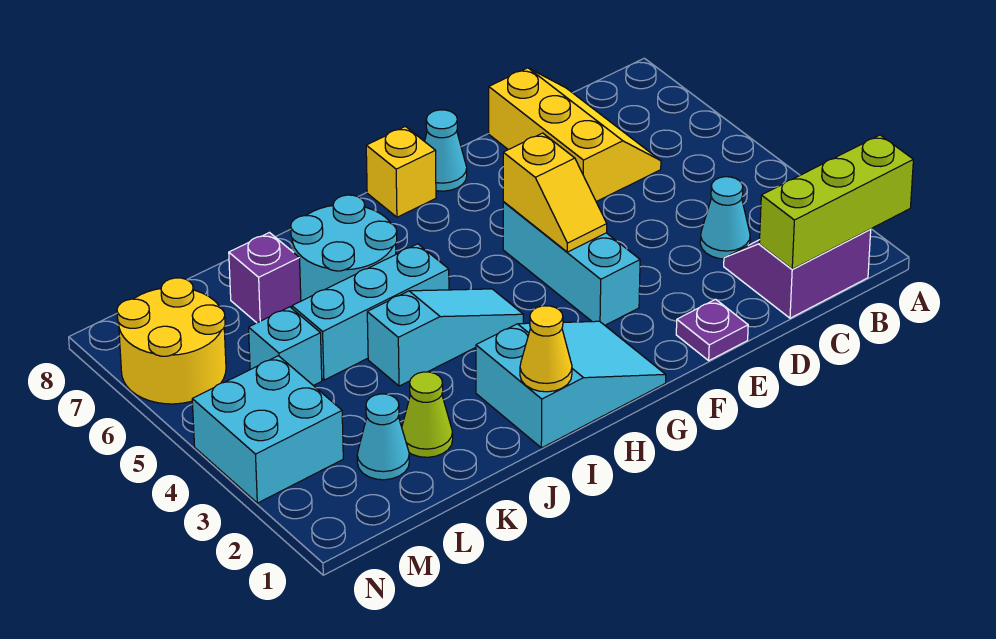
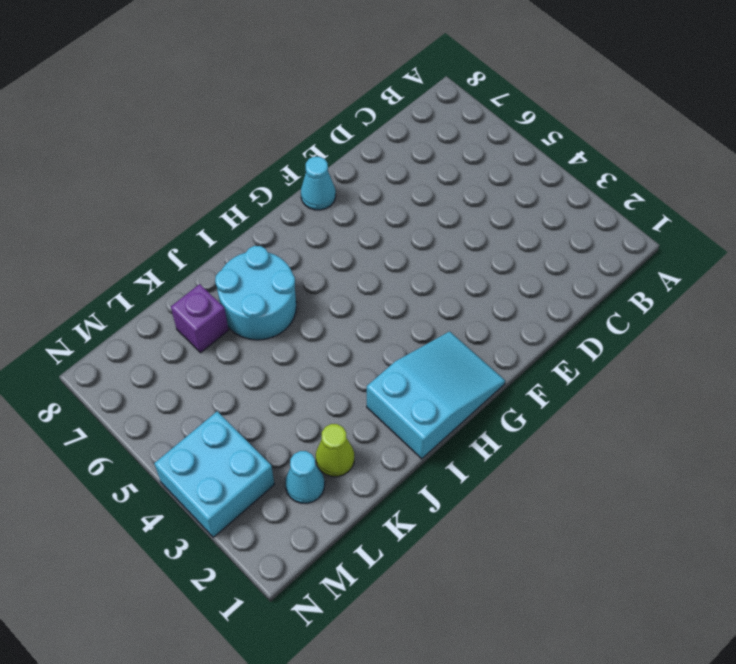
none -> purple slope B1:C2 level 1 top 1
none -> cyan cone C3 level 1
none -> yellow slope C6:D8 level 1 top D

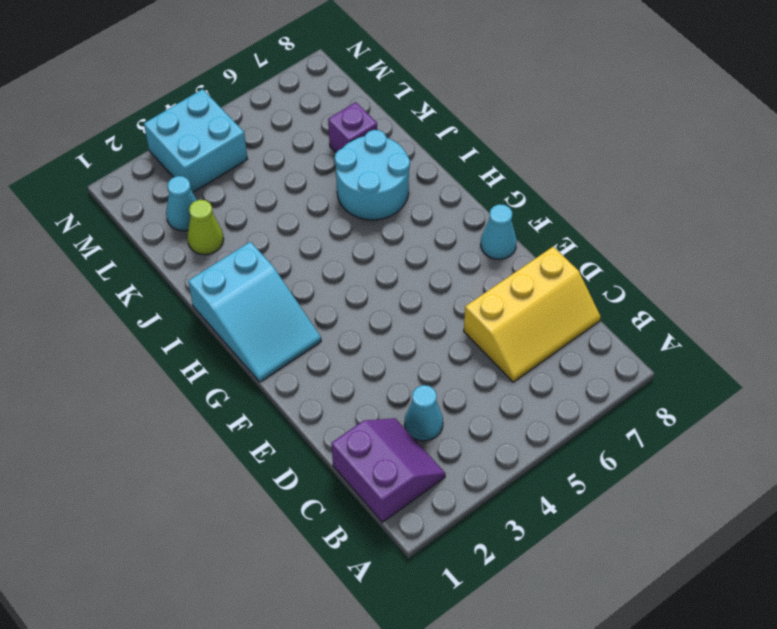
none -> purple plate E1 level 1
none -> cyan brick F3:F5 level 1
none -> yellow brick G8 level 1

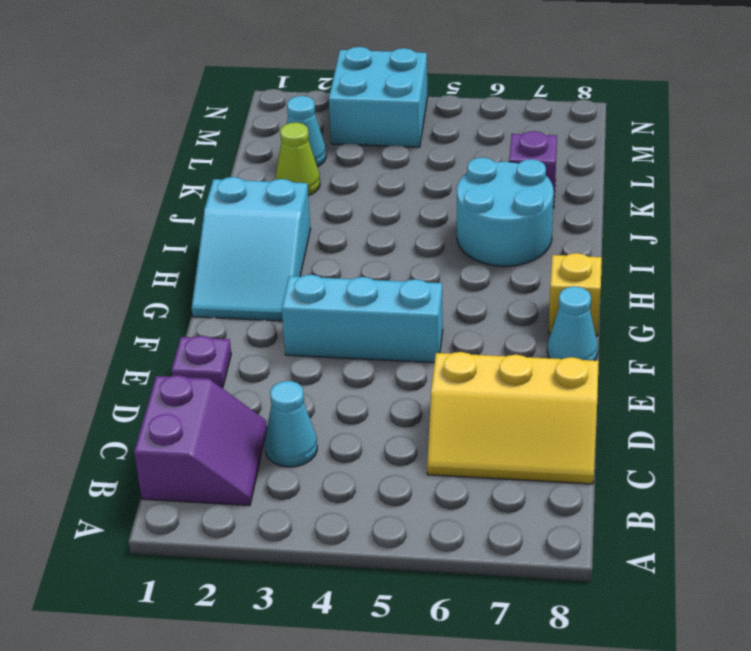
none -> cyan slope H4:J4 level 1 top J
none -> cyan brick I5:K5 level 1
none -> cyan brick L5 level 1

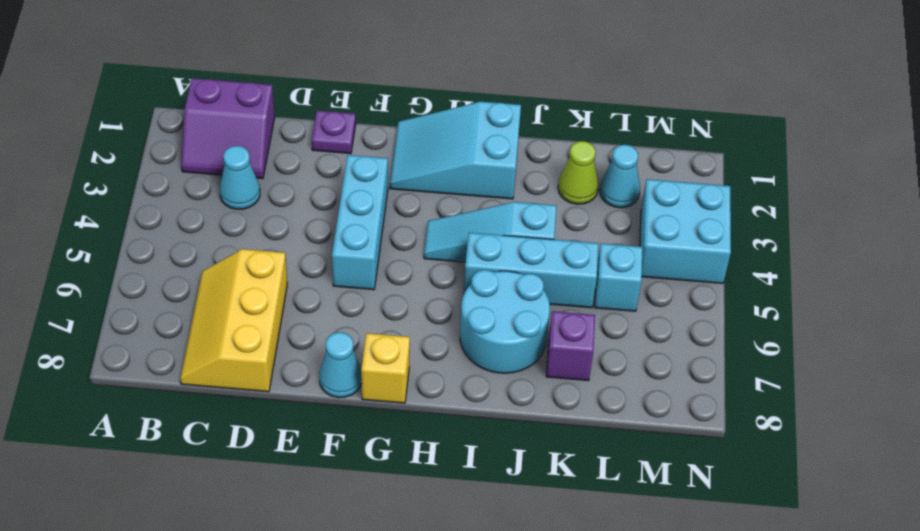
none -> yellow round brick M6:N7 level 1
none -> lime brick A1:C1 level 2
none -> yellow slope F4:F5 level 2 top 5

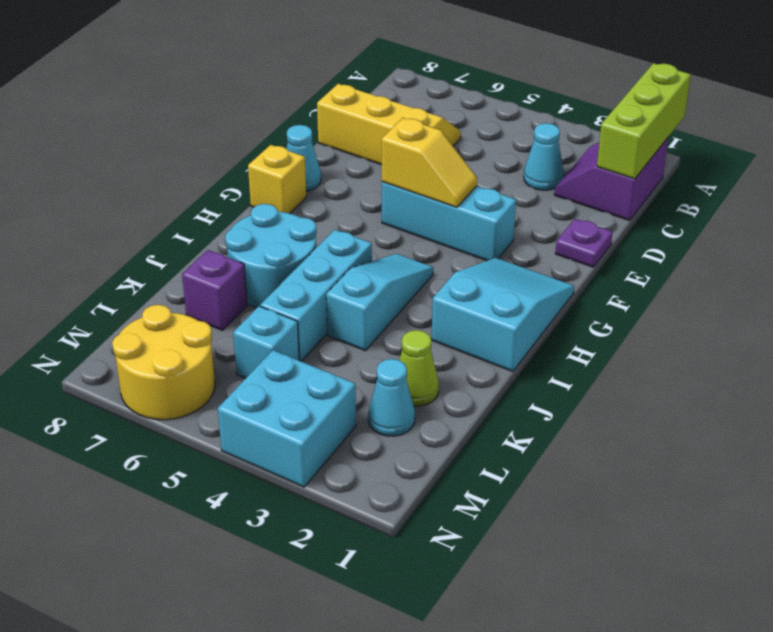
none -> yellow cone I1 level 2

